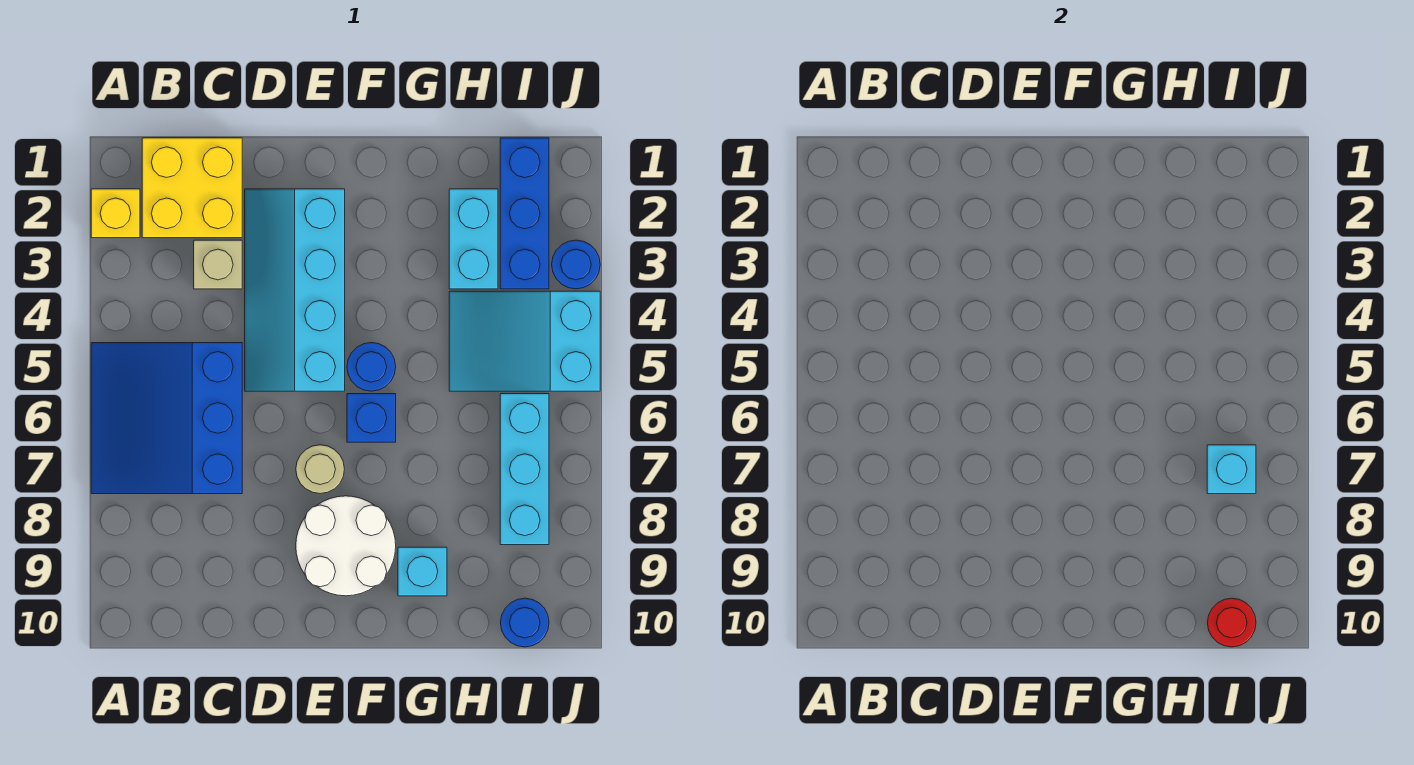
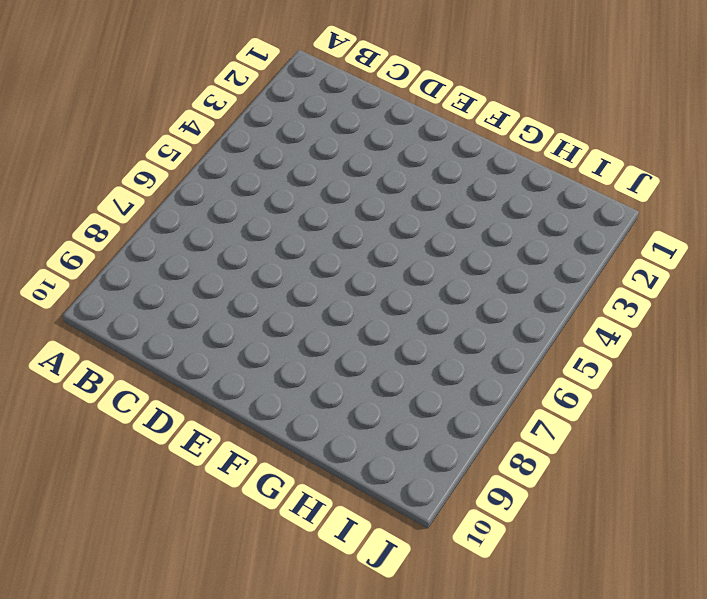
none -> yellow brick A2 level 1
none -> blue slope A5:C7 level 1 top C
none -> yellow brick B1:C2 level 1

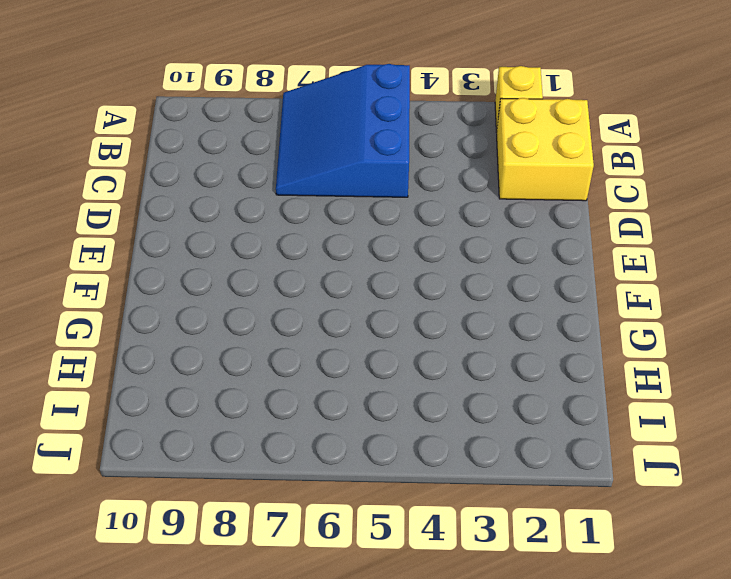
blue slope A5:C7 level 1 top 5 -> blue slope A5:C7 level 1 top C
none -> tan brick C3 level 1
none -> cyan slope D2:E5 level 1 top E
none -> tan round brick E7 level 1

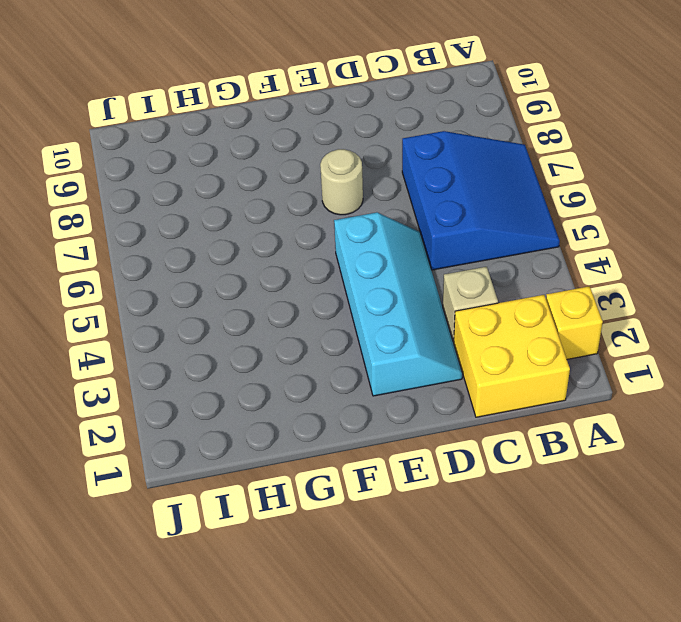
none -> white round brick E8:F9 level 1
none -> blue round brick F5 level 1
none -> blue brick F6 level 1

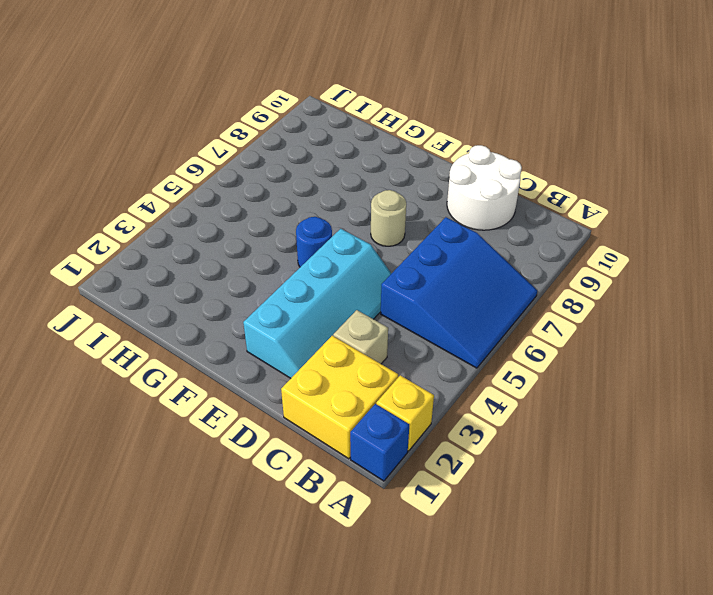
blue brick A1 level 1 -> blue brick F6 level 1
white round brick C9:D10 level 1 -> white round brick E8:F9 level 1
none -> cyan brick G9 level 1
none -> cyan brick H2:H3 level 1
none -> cyan slope H4:J5 level 1 top J

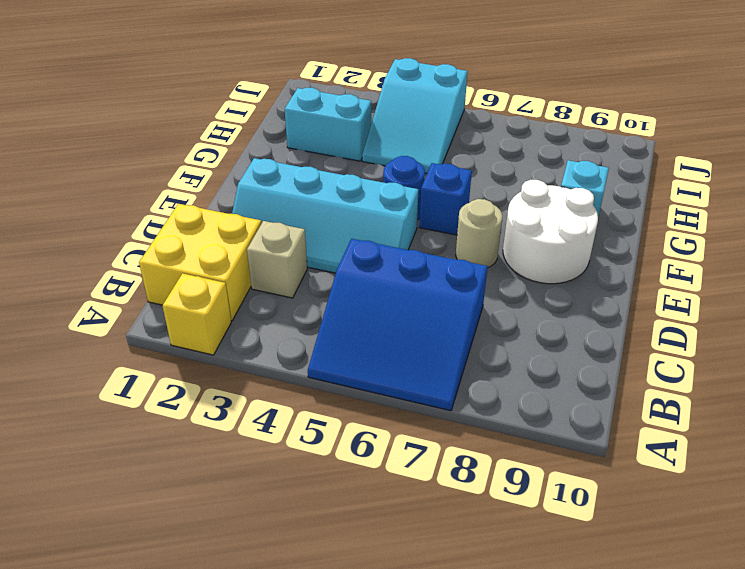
none -> blue brick I1:I3 level 1
none -> cyan brick I6:I8 level 1
none -> blue round brick I10 level 1

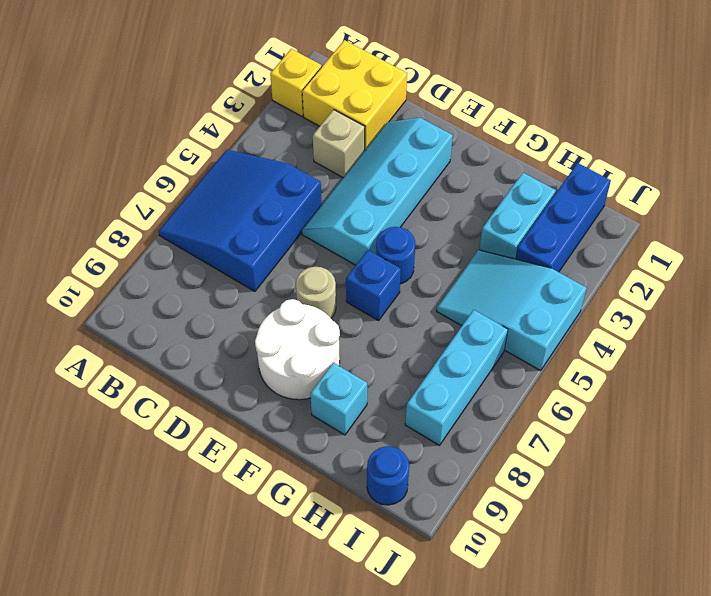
none -> blue round brick J3 level 1
none -> cyan brick I7 level 2
none -> red round brick I10 level 2

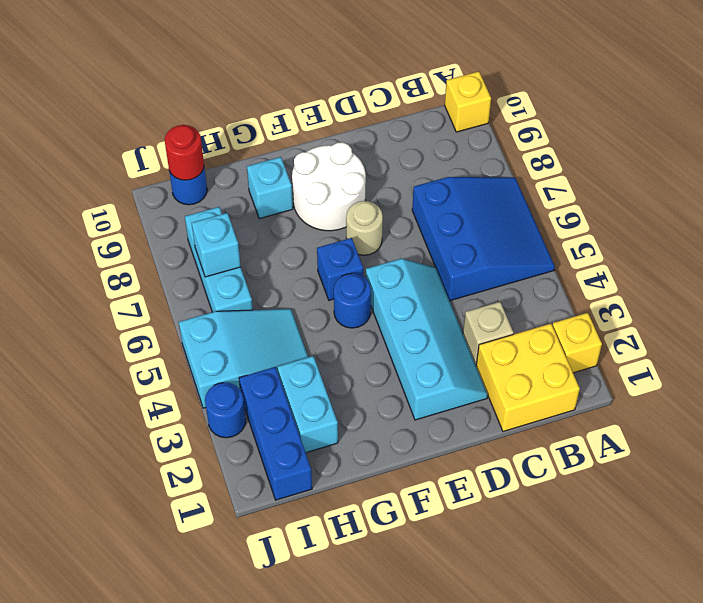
yellow brick A10 level 1 -> none

